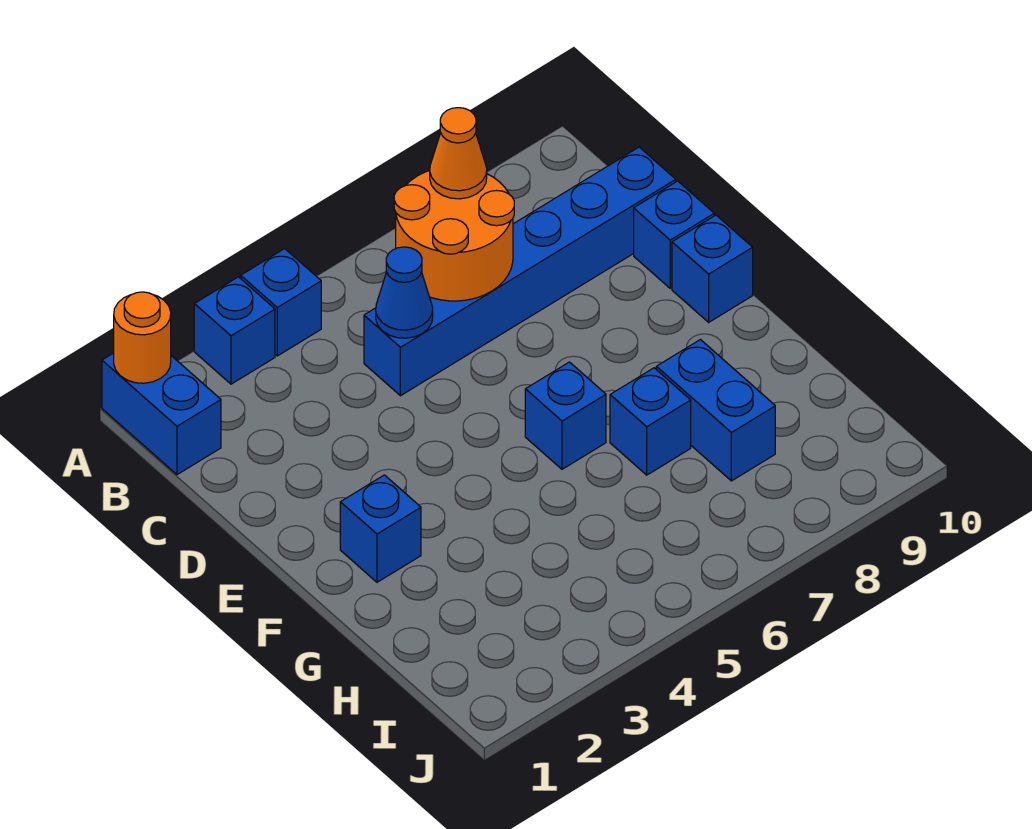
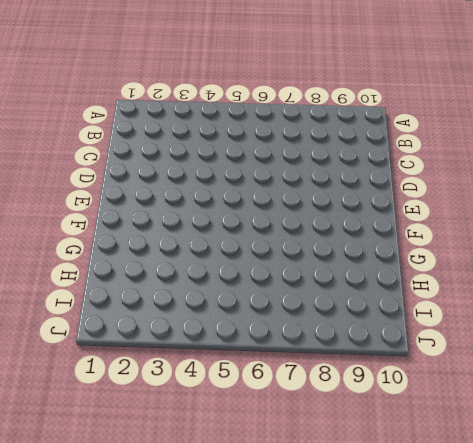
none -> blue brick A1:B1 level 1
none -> blue brick A3 level 1
none -> blue brick A4 level 1

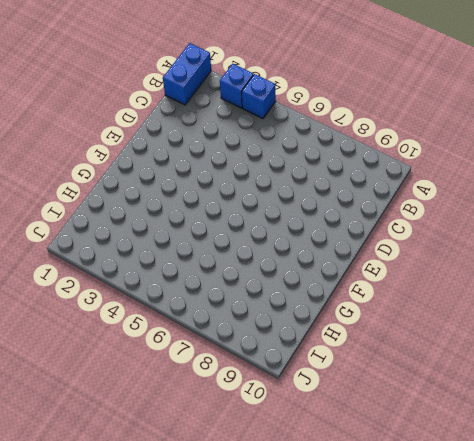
none -> blue brick C5:C10 level 1
none -> blue brick D10 level 1
none -> blue brick E10 level 1

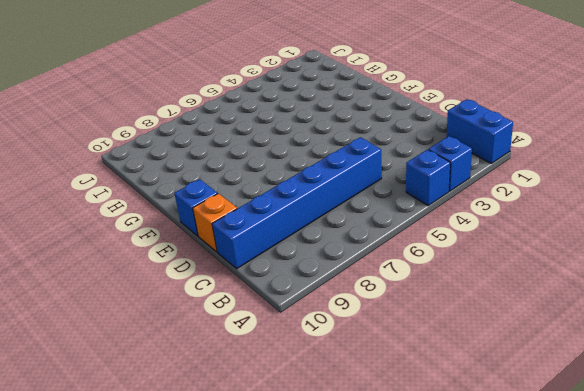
orange brick D10 level 1 -> blue brick D10 level 1
none -> blue brick F2 level 1
none -> blue brick F6 level 1
none -> blue brick G7 level 1

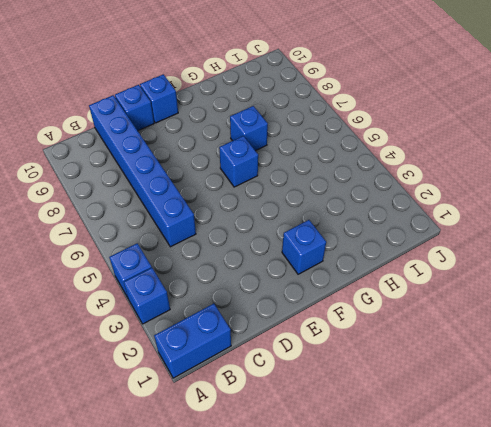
none -> blue brick G8:H8 level 1
none -> orange round brick A1 level 2
none -> orange round brick B6:C7 level 2

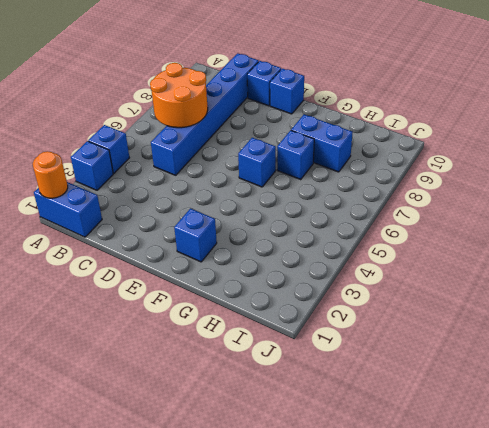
none -> blue cone C5 level 2
none -> orange cone B7 level 3

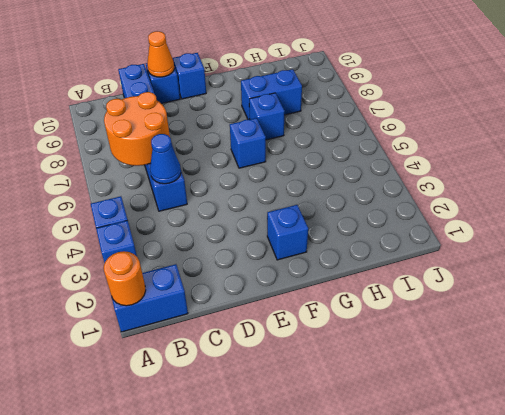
orange cone D10 level 2 -> orange cone B7 level 3

